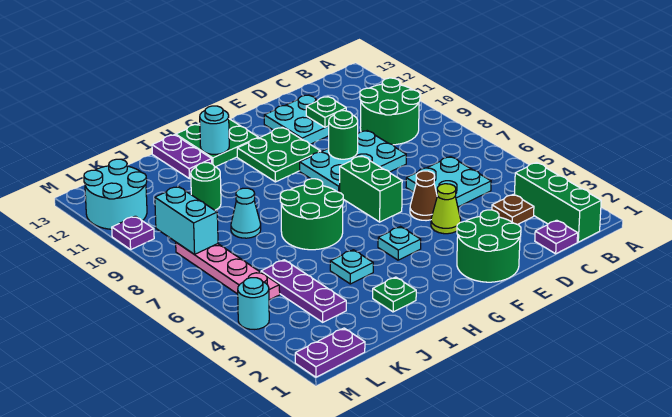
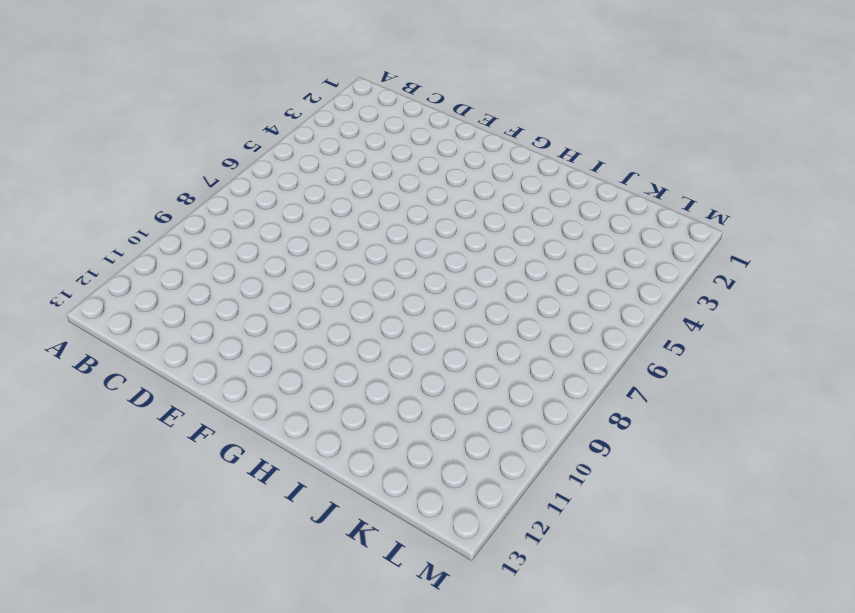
none -> green brick B1:B3 level 1
none -> green round brick B9:C10 level 1
none -> purple plate C1 level 1
none -> brown plate C3 level 1

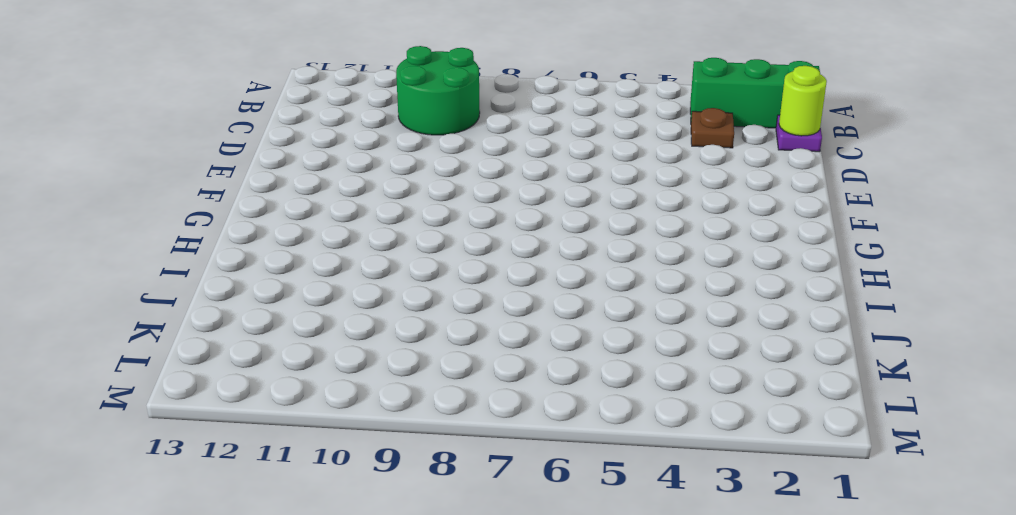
lime round brick C1 level 2 -> none
none -> cyan plate C5:D6 level 1
none -> cyan plate D8:F9 level 1
none -> cyan plate D11:E12 level 1
none -> green round brick E1:F2 level 1

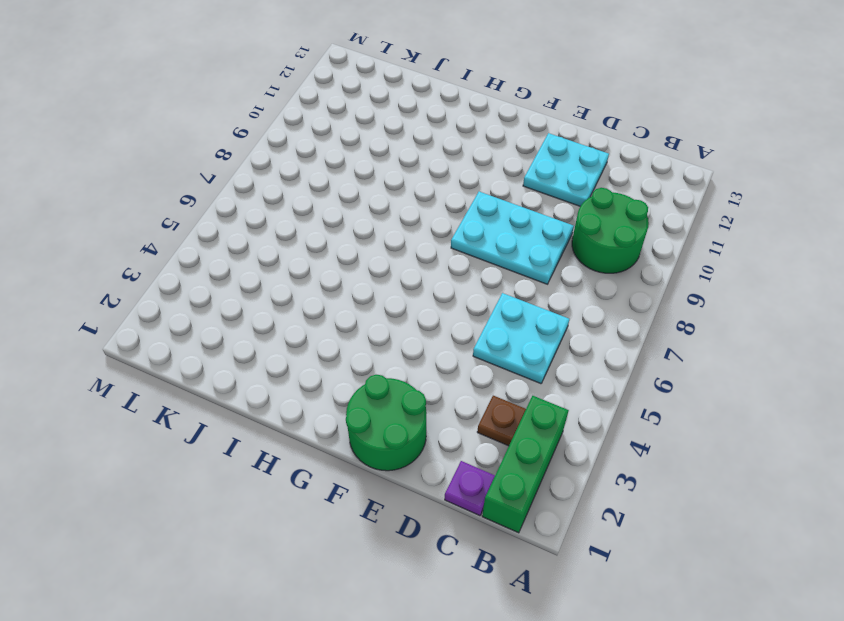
none -> lime cone E4 level 1
none -> brown cone E5 level 1
none -> green brick F6:F7 level 1
none -> green plate F10:G11 level 1

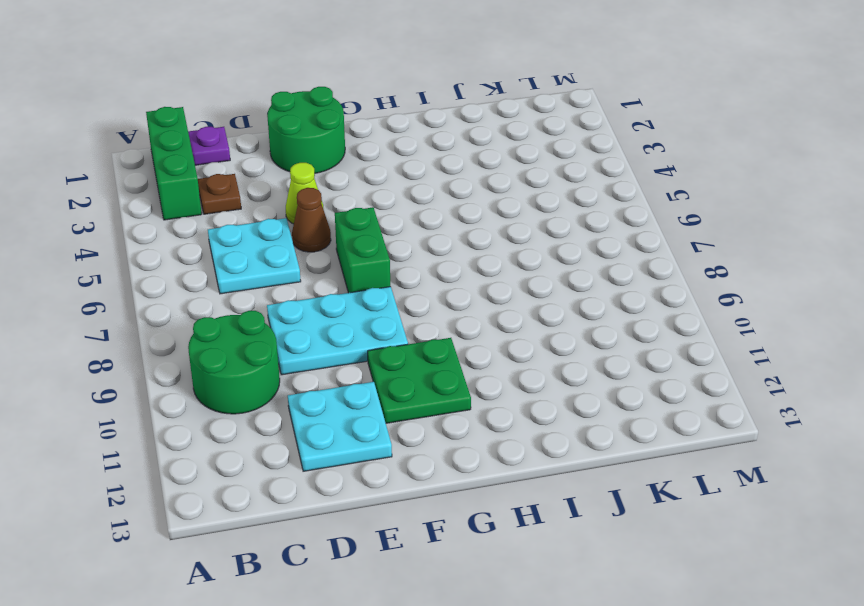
none -> cyan plate G4 level 1
none -> green plate G12:H13 level 1
none -> green round brick H6:I7 level 1
none -> green plate I2 level 1

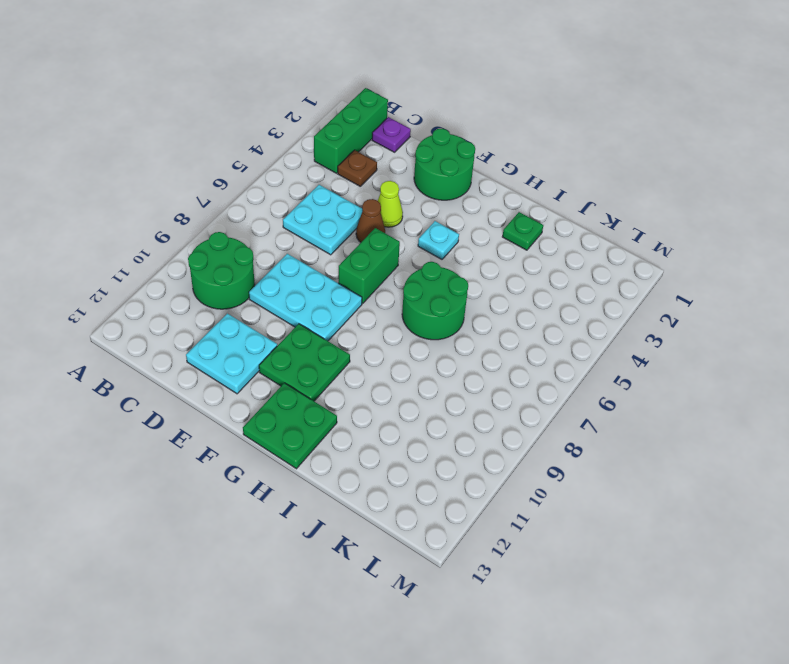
none -> cyan plate I4 level 1
none -> purple plate I12:I13 level 1
none -> cyan cone J8 level 1
none -> green round brick J10 level 1

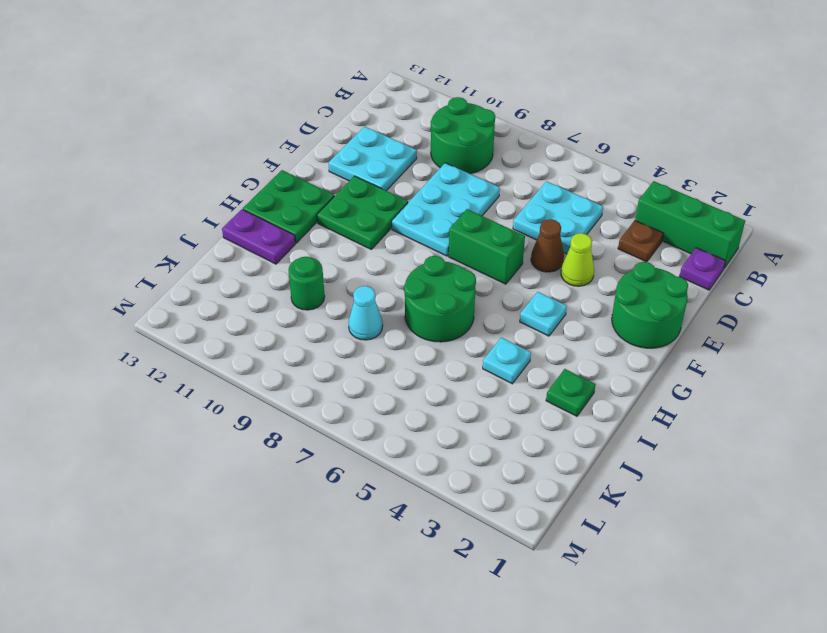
none -> purple plate K3:K5 level 1
none -> purple plate L1:M1 level 1
none -> pink plate L5:L8 level 1
none -> cyan round brick L11:M12 level 1

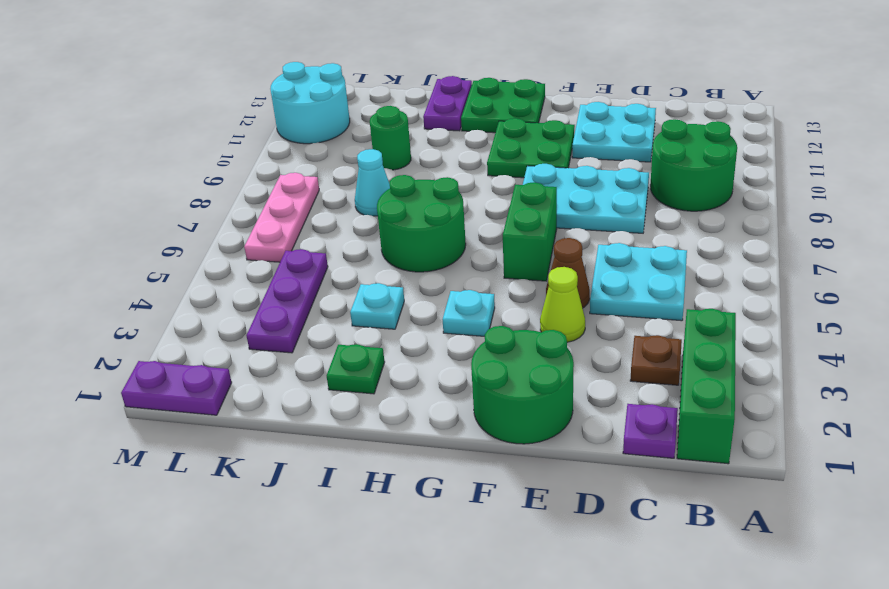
pink plate L6:L8 level 1 -> pink plate L5:L8 level 1
none -> cyan round brick M4 level 1
none -> purple plate M10 level 1
none -> green plate D11 level 2
none -> green round brick E9 level 2

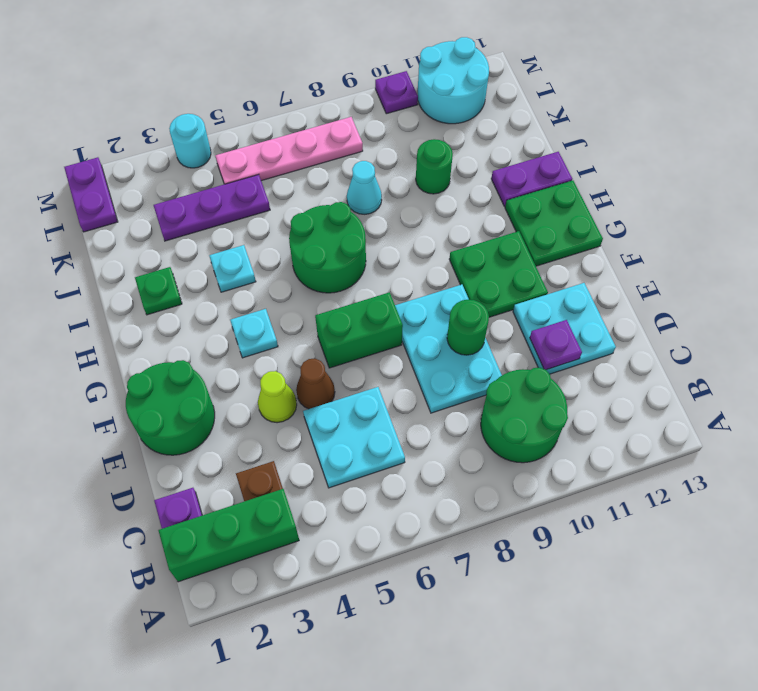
purple plate D11 level 2 -> green plate D11 level 2
none -> cyan round brick H12 level 2
none -> cyan brick L8:L9 level 2

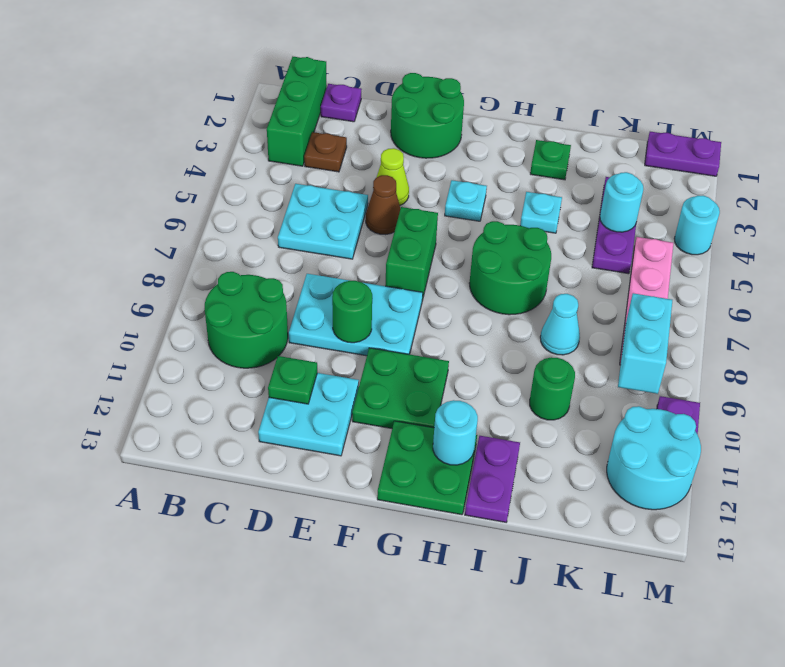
cyan round brick K4 level 2 -> none

